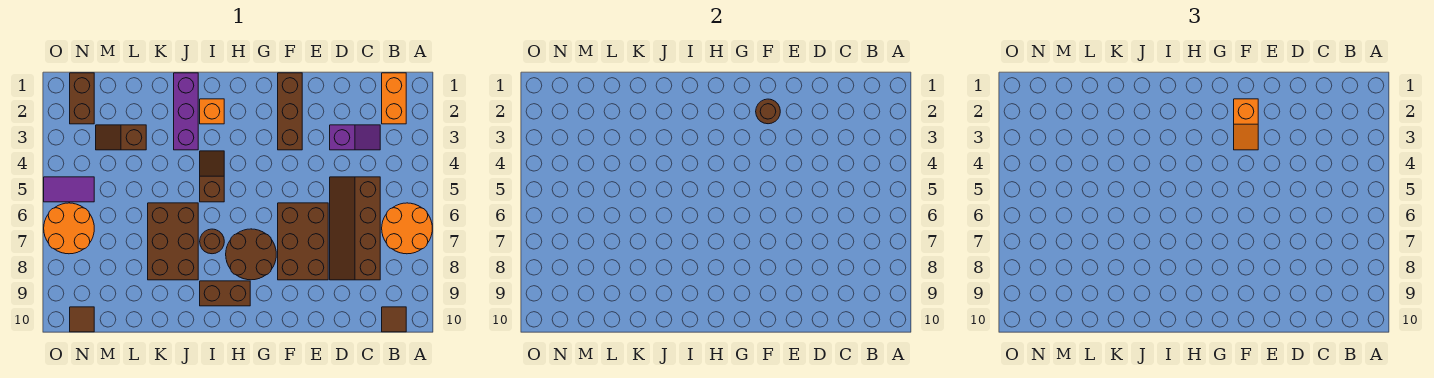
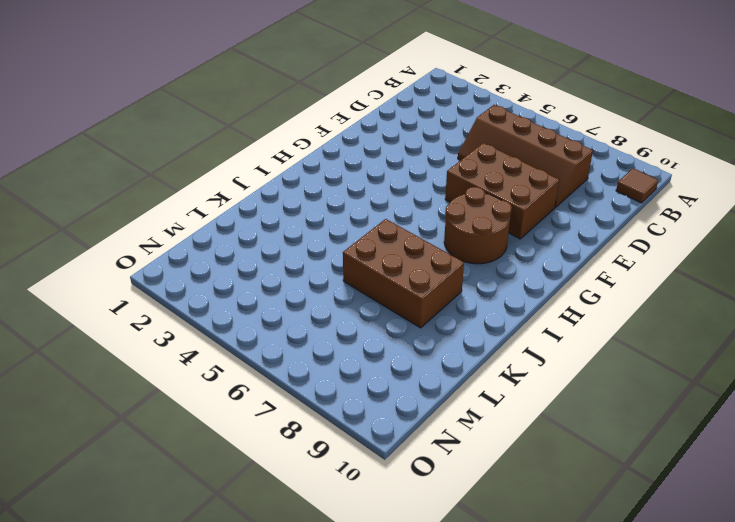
none -> orange round brick A6:B7 level 1
none -> orange brick B1:B2 level 1
none -> purple slope C3:D3 level 1 top D

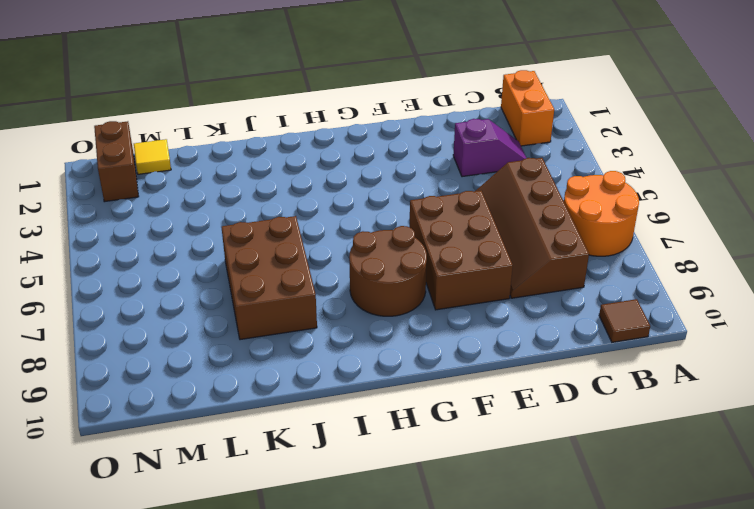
yellow tile M1 level 1 -> none
none -> brown brick F1:F3 level 1
none -> brown brick H9:I9 level 1
none -> orange brick I2 level 1

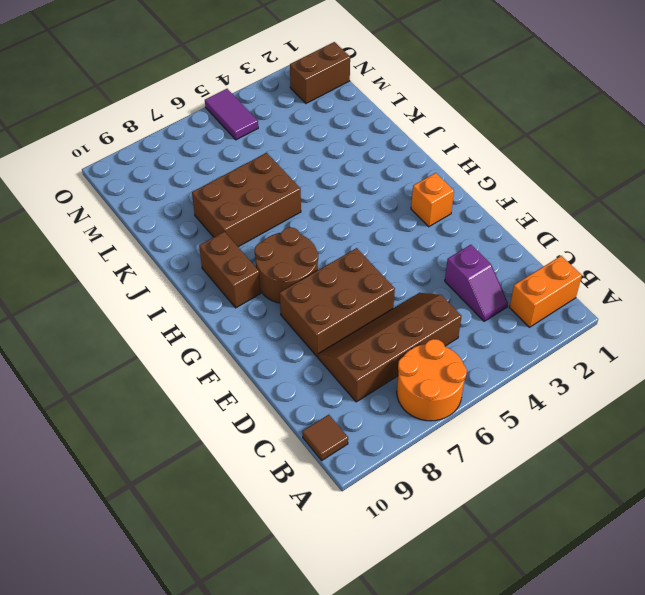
orange brick G2 level 1 -> orange brick I2 level 1
none -> brown brick F1:F3 level 1
none -> brown slope I4:I5 level 1 top 5
none -> brown round brick I7 level 1

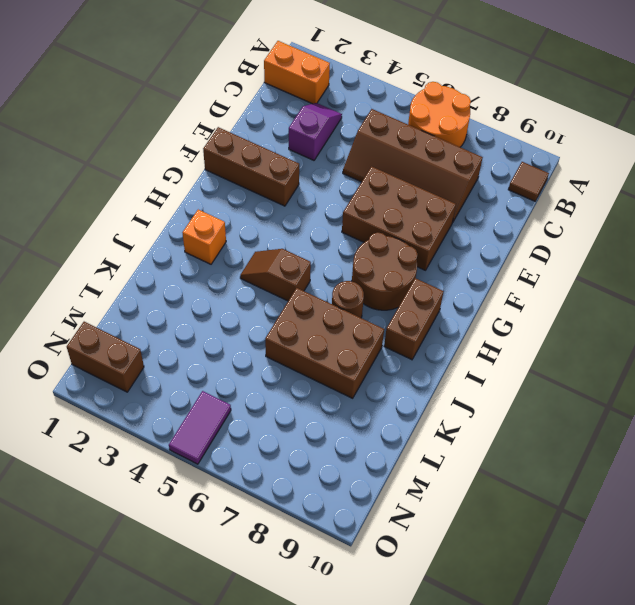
none -> purple brick J1:J3 level 1
none -> brown slope L3:M3 level 1 top L
none -> orange round brick N6:O7 level 1

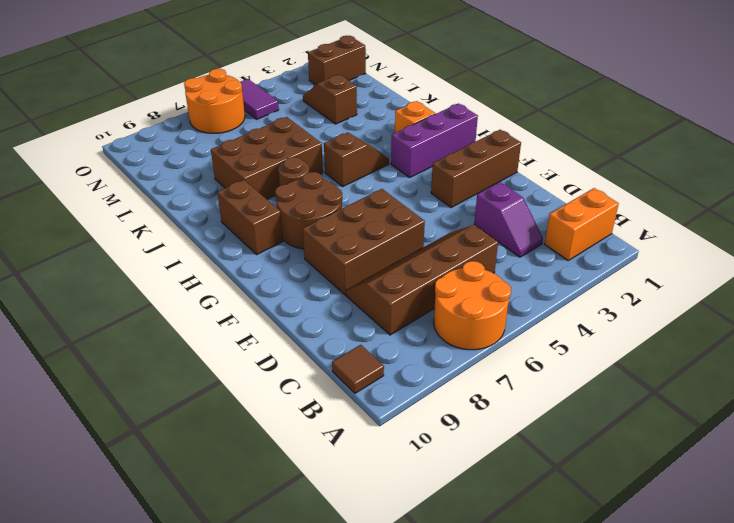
purple brick H1:H3 level 1 -> purple brick J1:J3 level 1
none -> brown tile N10 level 1
none -> brown round brick F2 level 2
none -> orange slope F2:F3 level 3 top 2

